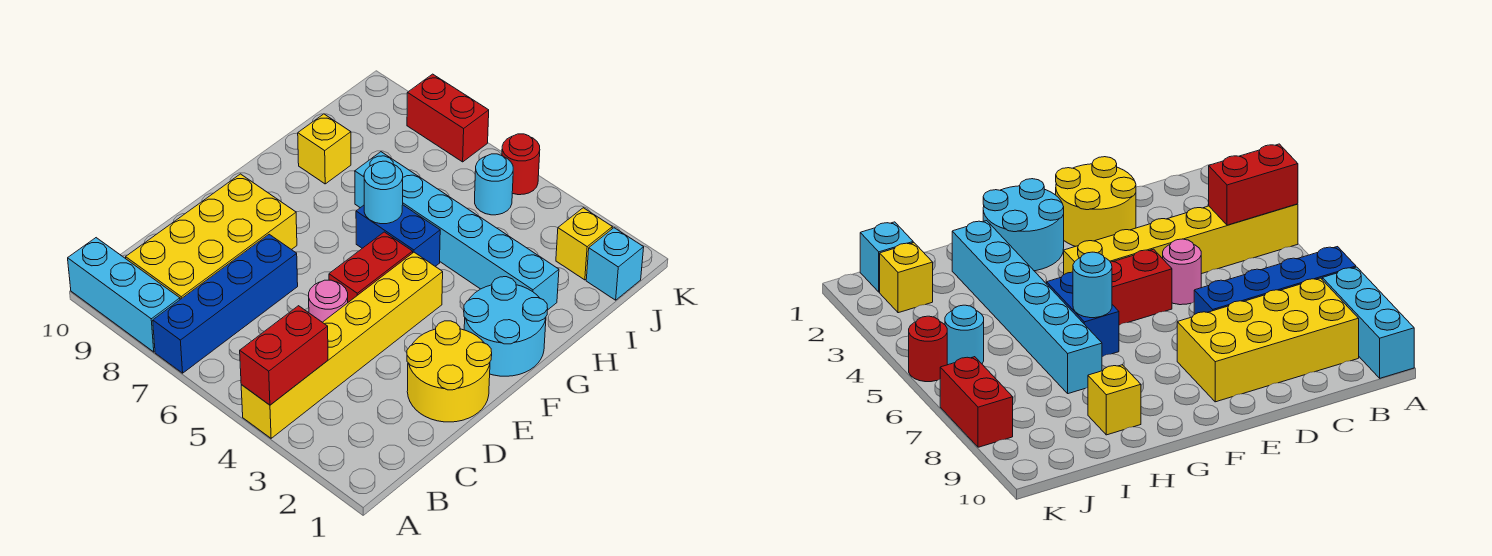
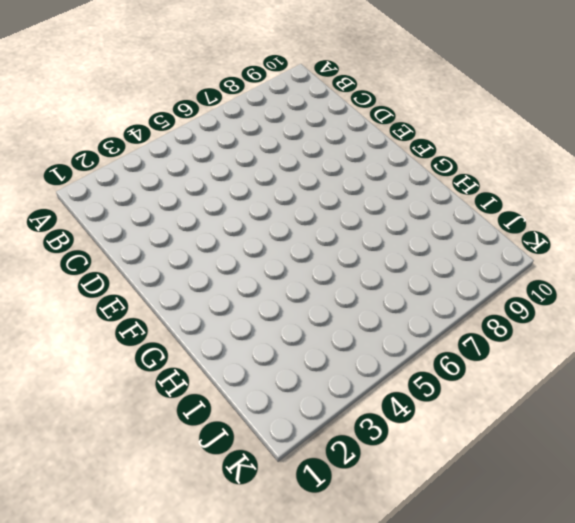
none -> yellow brick A4:F4 level 1
none -> blue brick A7:D7 level 1
none -> cyan brick A8:A10 level 1

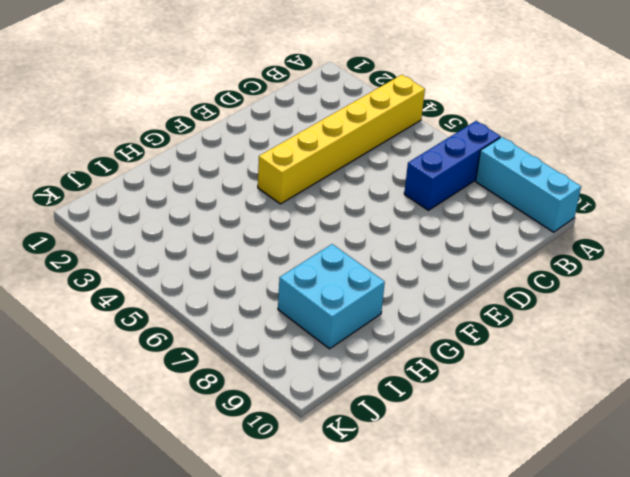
blue brick A7:C7 level 1 -> blue brick A7:D7 level 1
cyan brick H8:I9 level 1 -> yellow brick H9 level 1
none -> yellow brick B8:E9 level 1
none -> yellow round brick D1:E2 level 1
none -> pink round brick D5 level 1

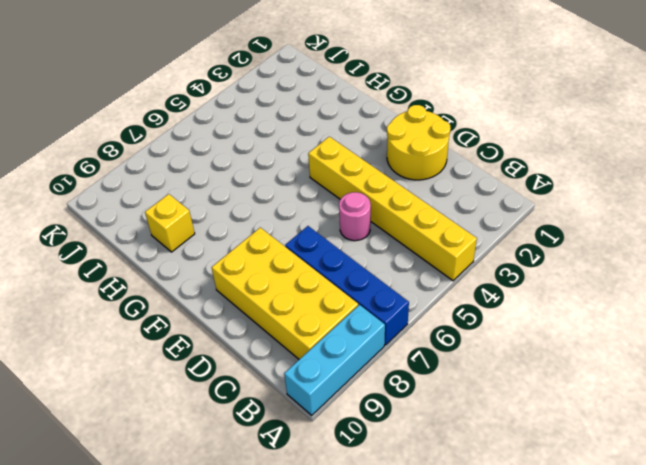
none -> red brick E5:F5 level 1
none -> cyan round brick F1:G2 level 1
none -> blue brick G5:G6 level 1

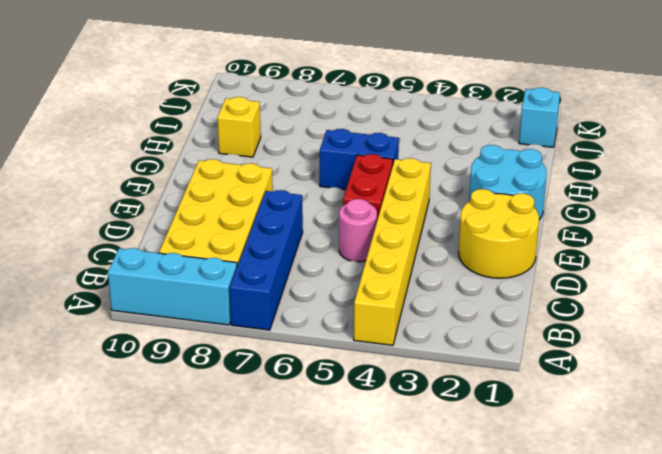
none -> cyan brick H2:H7 level 1
none -> yellow brick J2 level 1
none -> cyan round brick J5 level 1

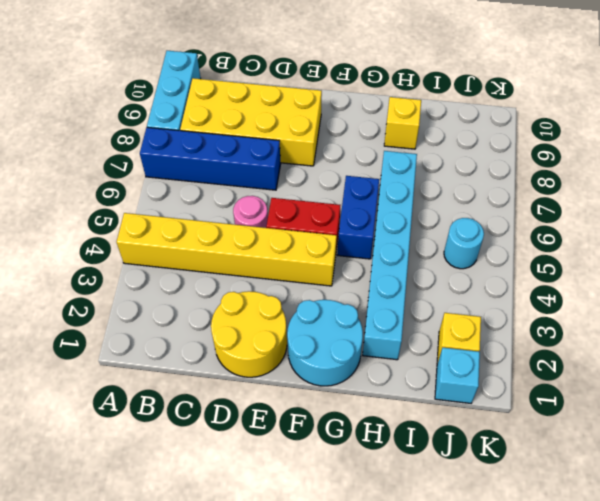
none -> red round brick K5 level 1
none -> red brick K7:K8 level 1
none -> red brick A4:B4 level 2

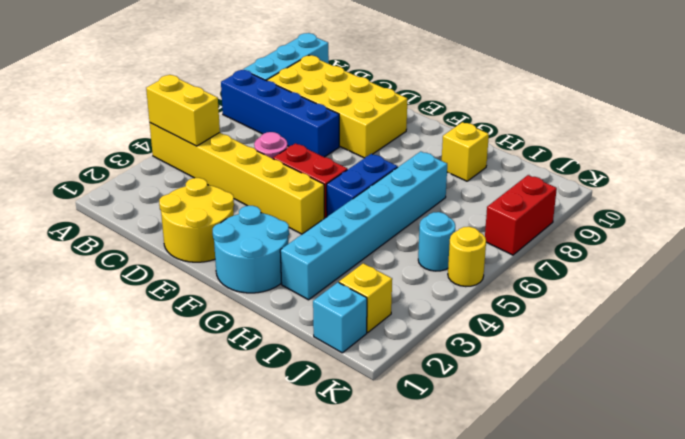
yellow brick A4:B4 level 2 -> red brick A4:B4 level 2
yellow round brick K5 level 1 -> red round brick K5 level 1
none -> cyan round brick G6 level 2

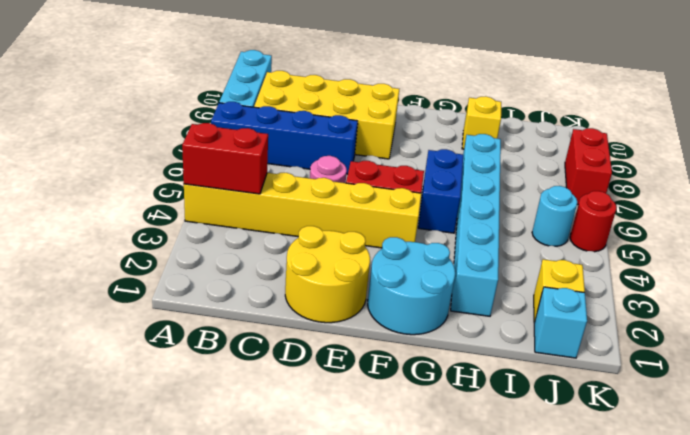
none -> cyan round brick G6 level 2

